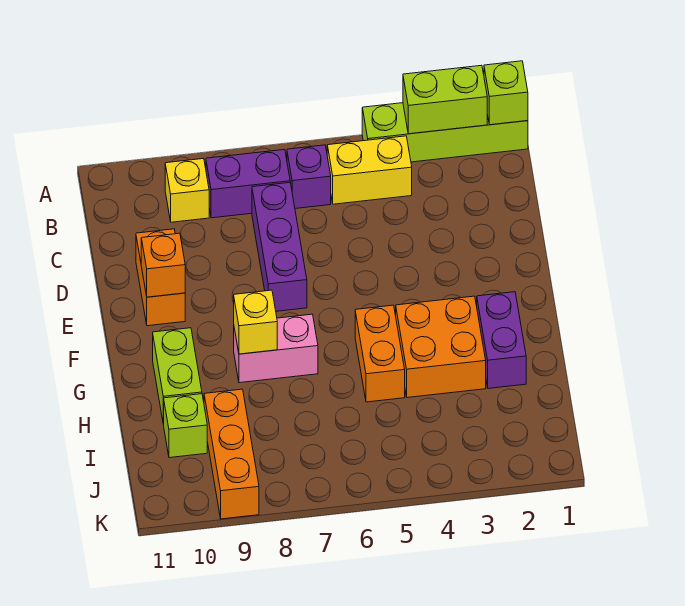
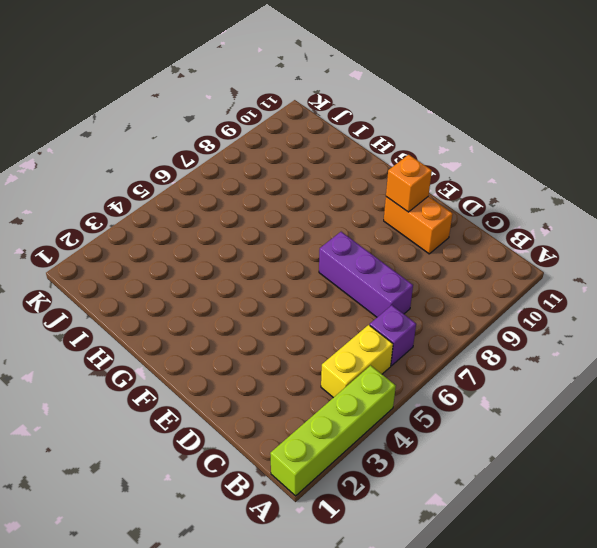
none -> purple brick B7:B8 level 1
none -> yellow brick B9 level 1
none -> purple brick G2:H2 level 1

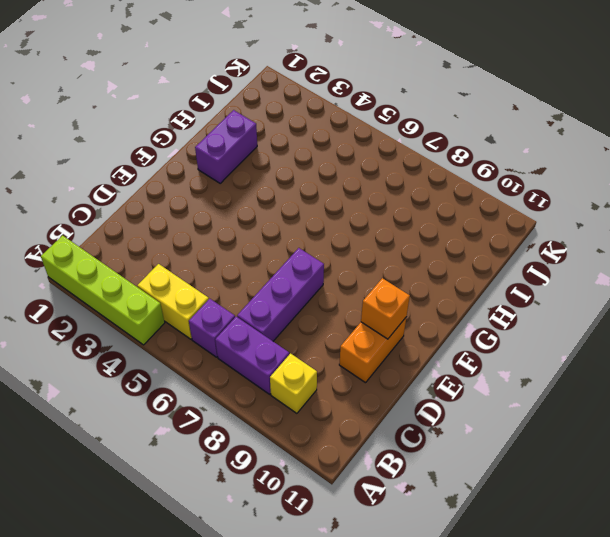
none -> orange brick G3:H4 level 1
none -> orange brick G5:H5 level 1
none -> pink brick G7:G8 level 1

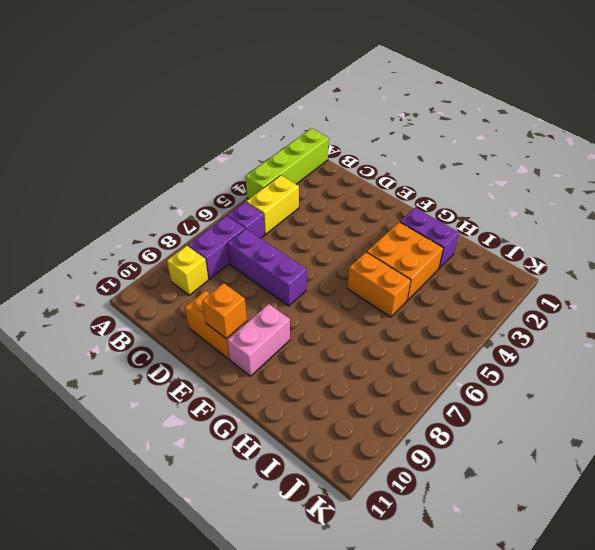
pink brick F9:F10 level 1 -> pink brick G7:G8 level 1
none -> lime brick G10:H10 level 1
none -> orange brick I9:K9 level 1
none -> lime brick I10 level 1

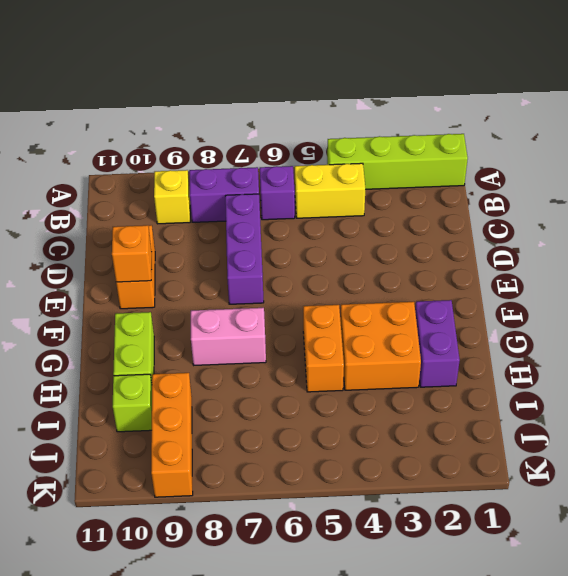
none -> lime brick A1 level 2
none -> lime brick A2:A3 level 2
none -> yellow brick G8 level 2

